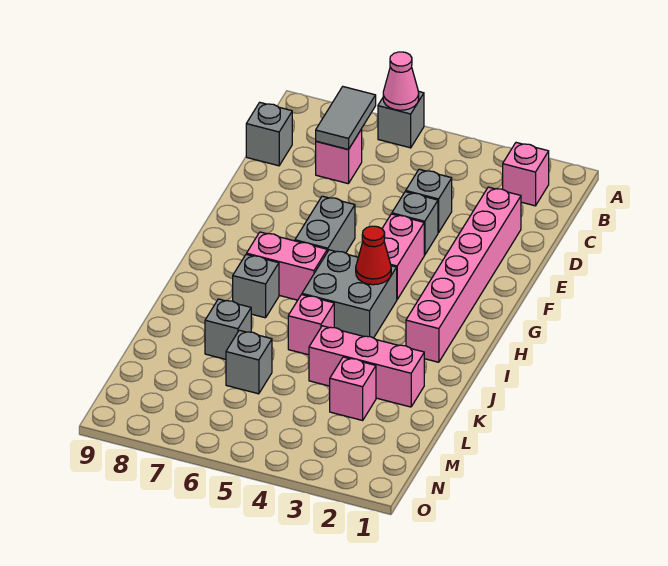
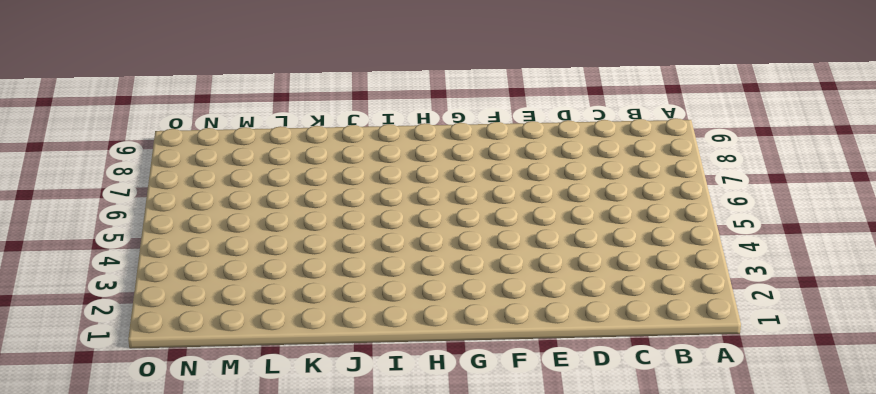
none -> grey brick A6 level 1
none -> pink brick B2 level 1
none -> pink brick C7 level 1

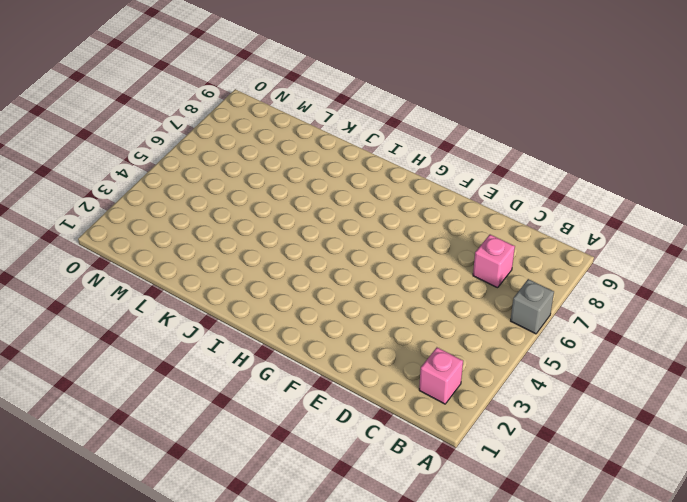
none -> grey brick C9 level 1
none -> pink brick D2:I2 level 1
none -> grey brick D4 level 1

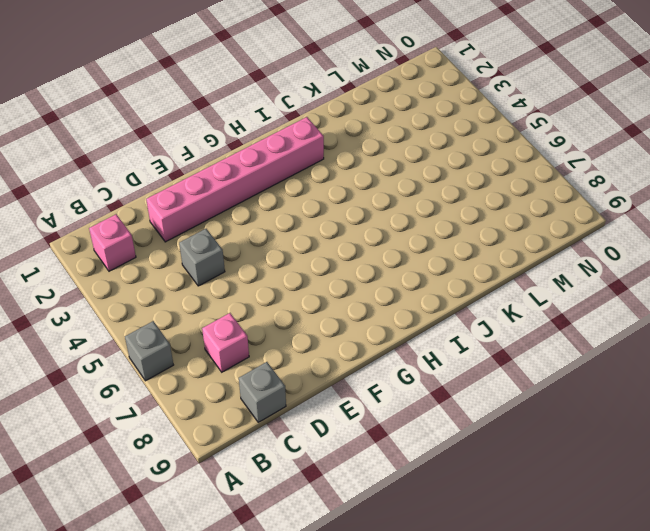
none -> grey brick E4 level 1
none -> pink brick F4:G4 level 1
none -> grey brick F6:G6 level 1

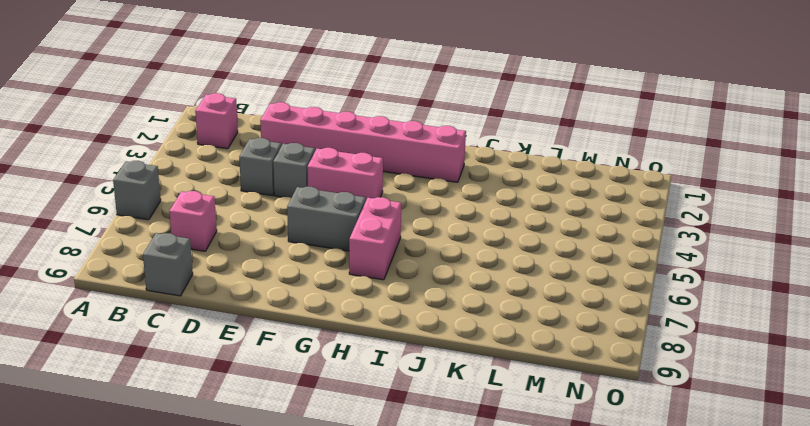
none -> grey brick H4:I5 level 1
none -> grey brick I7 level 1
none -> pink brick J5 level 1

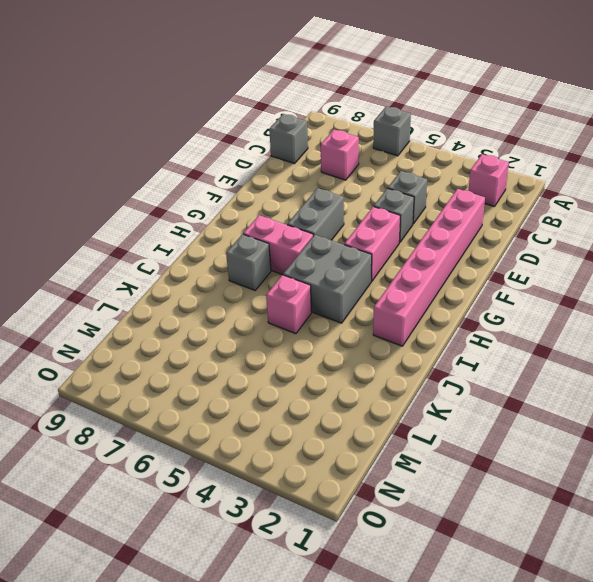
none -> pink brick K2:K4 level 1
none -> grey brick K7 level 1
none -> pink brick L3 level 1

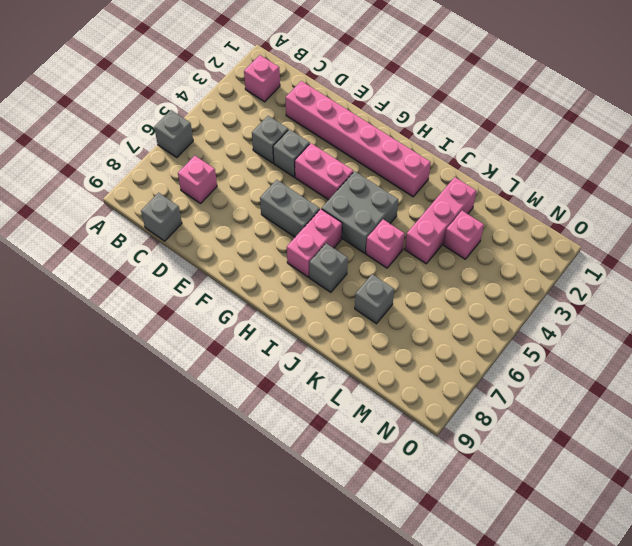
none -> grey brick L6 level 1
none -> pink cone A6 level 2
none -> grey tile B7:C7 level 2

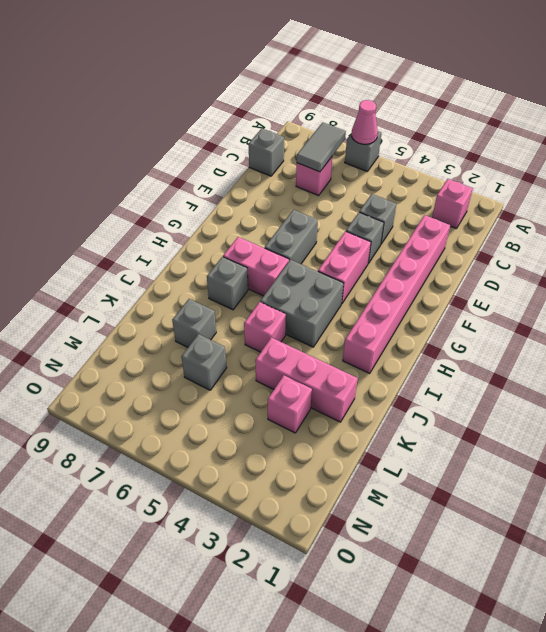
none -> red cone H4 level 2

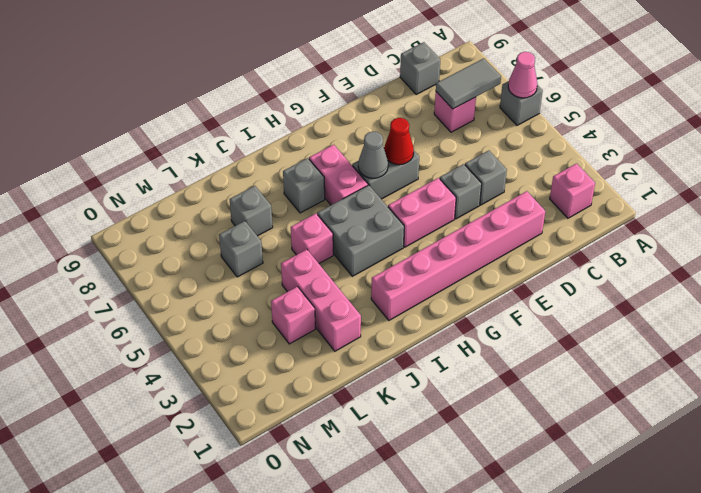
red cone F6 level 2 -> red cone H4 level 2
grey cone G6 level 2 -> none

